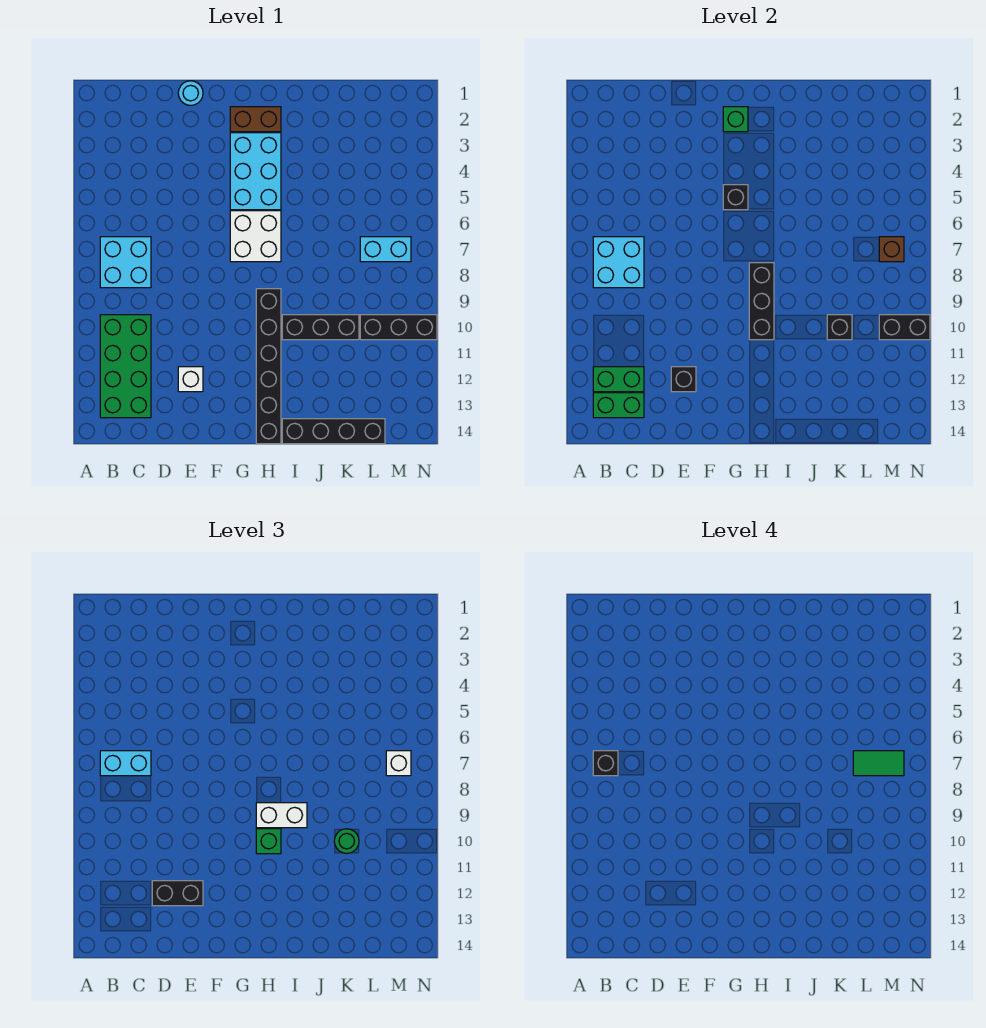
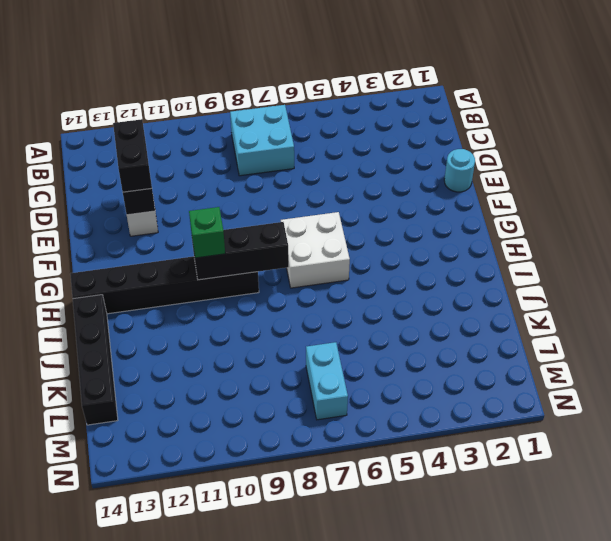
none -> green brick B10:C13 level 1
none -> brown brick G2:H2 level 1
none -> cyan brick G3:H5 level 1
none -> black brick I10:K10 level 1

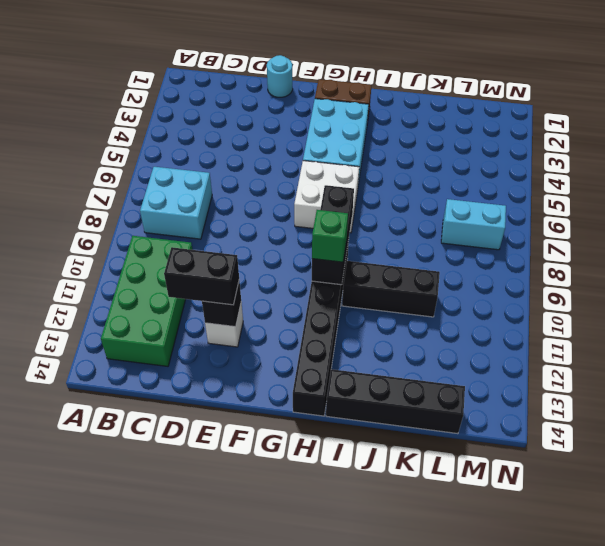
none -> black brick L10:N10 level 1
none -> cyan brick B7:C8 level 2
none -> green brick B12:C12 level 2
none -> green brick B13:C13 level 2

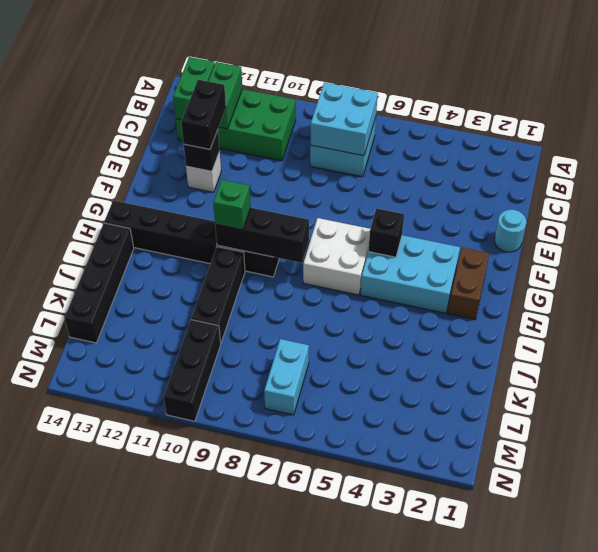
none -> green brick G2 level 2
none -> black brick K10 level 2
none -> brown brick M7 level 2
none -> black brick M10:N10 level 2

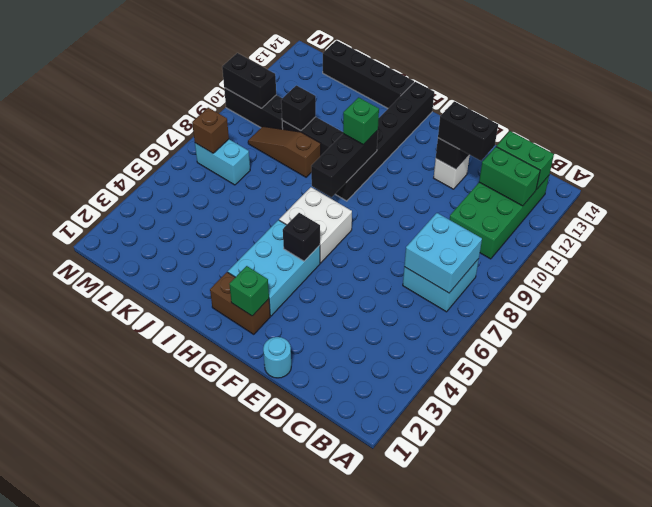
brown slope J9:L9 level 1 top J -> none
none -> cyan brick B7:C7 level 3
none -> white brick H9:I9 level 3
none -> green round brick K10 level 3
none -> white brick M7 level 3

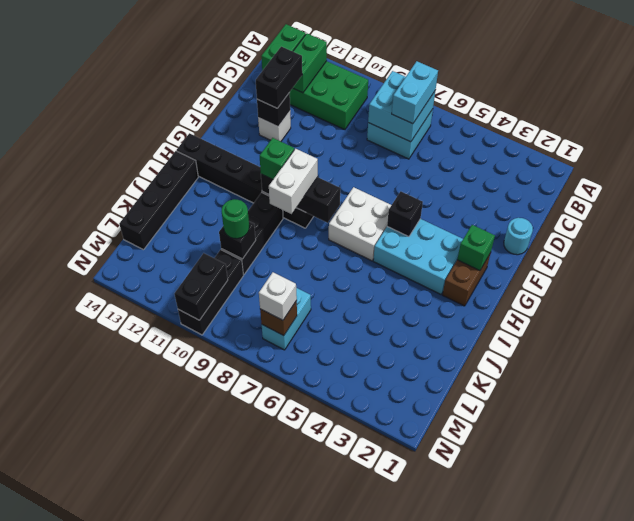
none -> black brick B7 level 4
none -> green tile L7:M7 level 4

